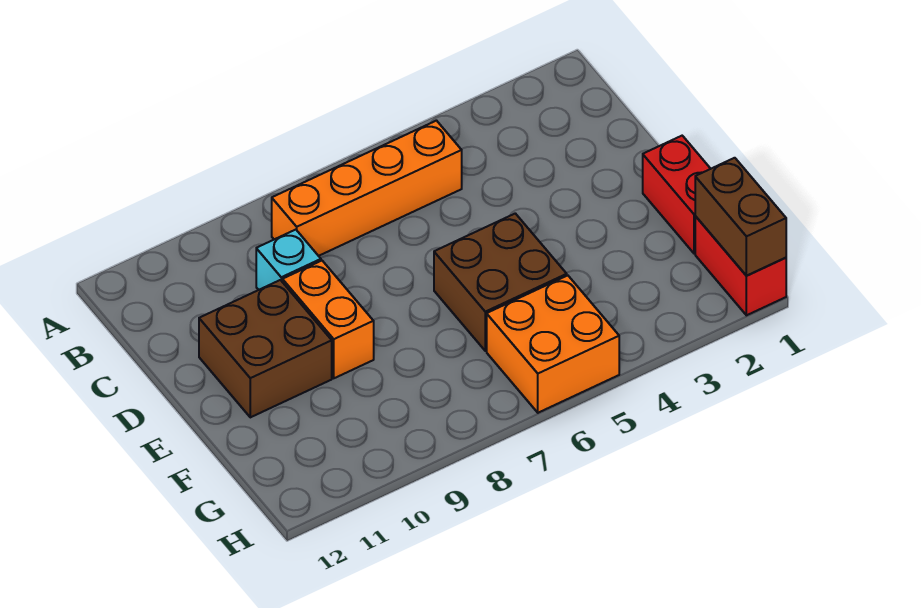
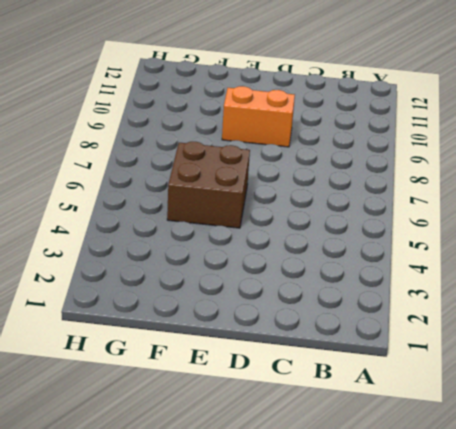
none -> orange brick B5:B8 level 1
none -> cyan brick C9 level 1

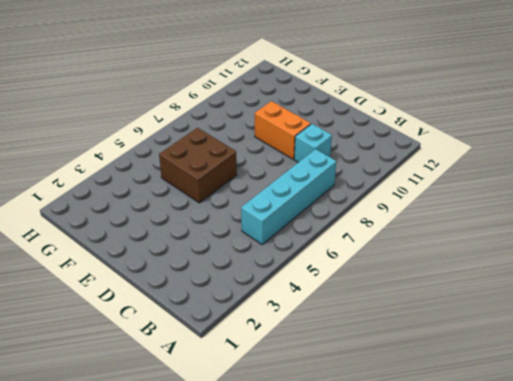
cyan brick B5:B8 level 1 -> orange brick B5:B8 level 1
none -> brown brick D10:E11 level 1
none -> red brick E1:F1 level 1

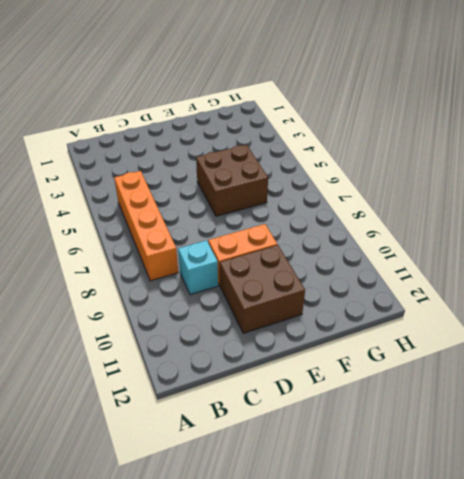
none -> red brick E1:F1 level 1
none -> red brick G1:H1 level 1

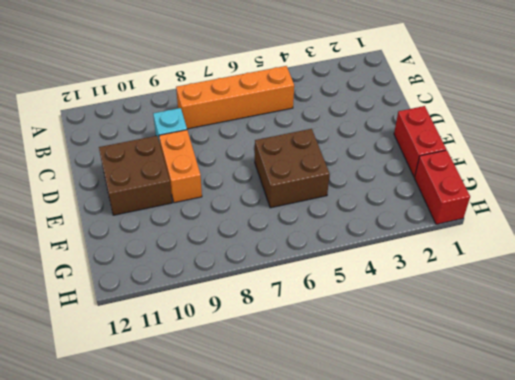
none -> orange brick G5:H6 level 1
none -> brown brick G1:H1 level 2

